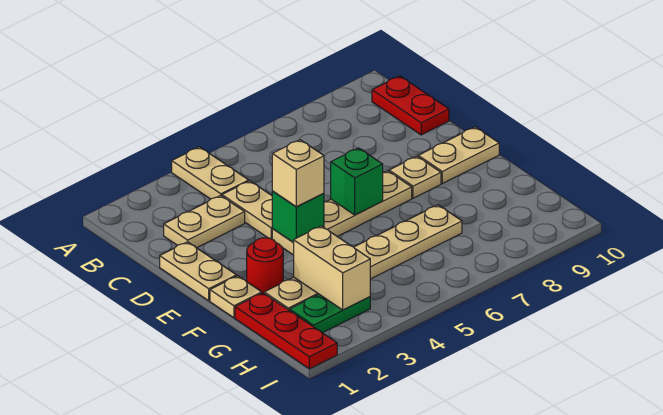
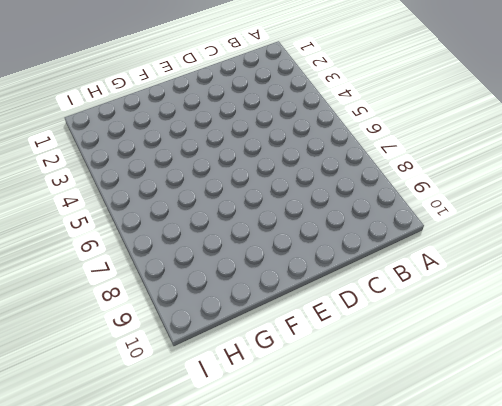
none -> tan plate A4:B4 level 1
none -> red plate B10:C10 level 1
none -> tan plate C2:C3 level 1

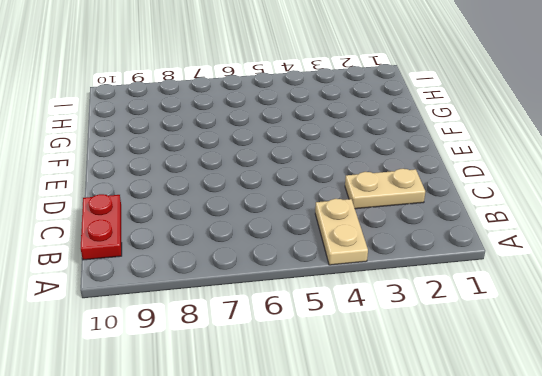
none -> tan plate C4:D4 level 1
none -> tan plate D1:E1 level 1
none -> tan plate E4:E7 level 1

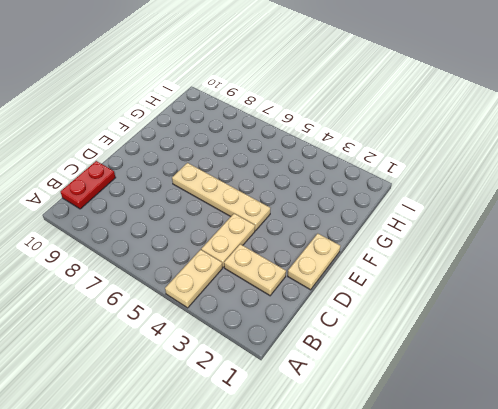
none -> tan plate E8 level 1
none -> tan plate E9:E10 level 1
none -> tan plate F1 level 1

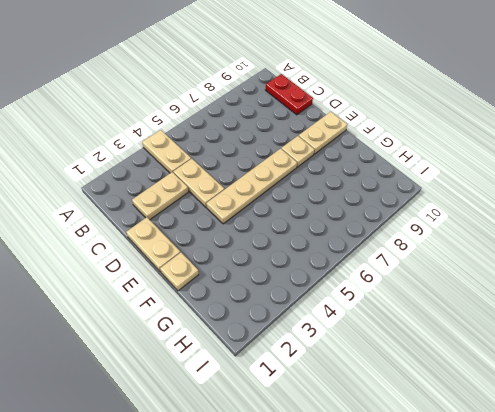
none -> red round brick F2 level 1
none -> red plate G1:I1 level 1
none -> tan plate G2:G7 level 1

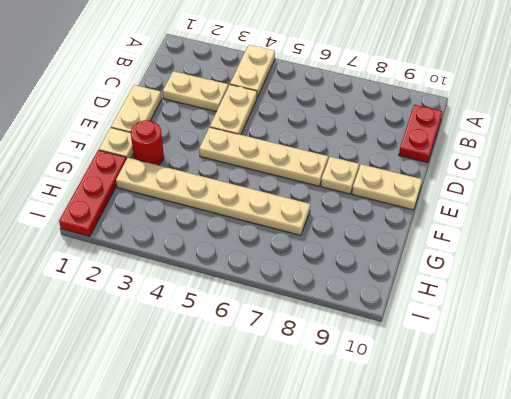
none -> green plate H2:H3 level 1
none -> green brick E4 level 2
none -> green brick E6 level 2

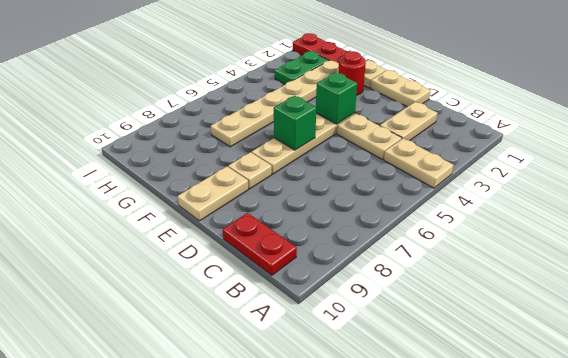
none -> tan brick G3:H3 level 2
none -> tan brick E4 level 3

